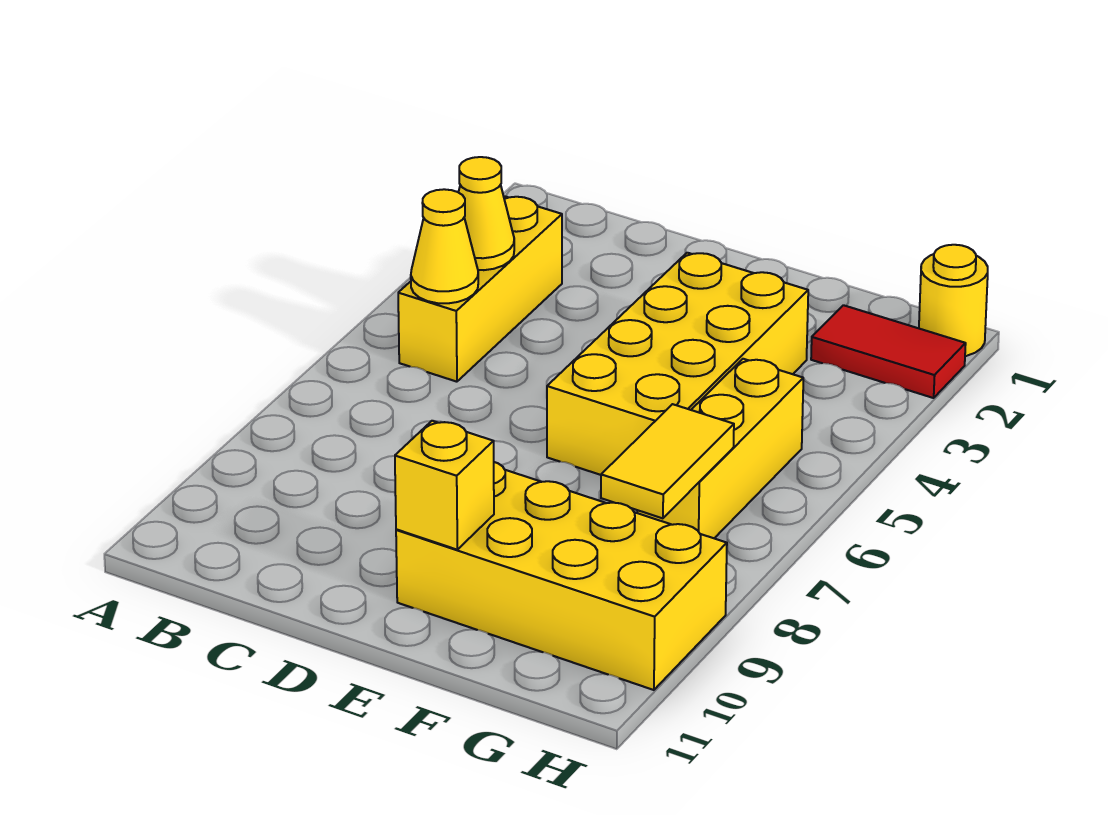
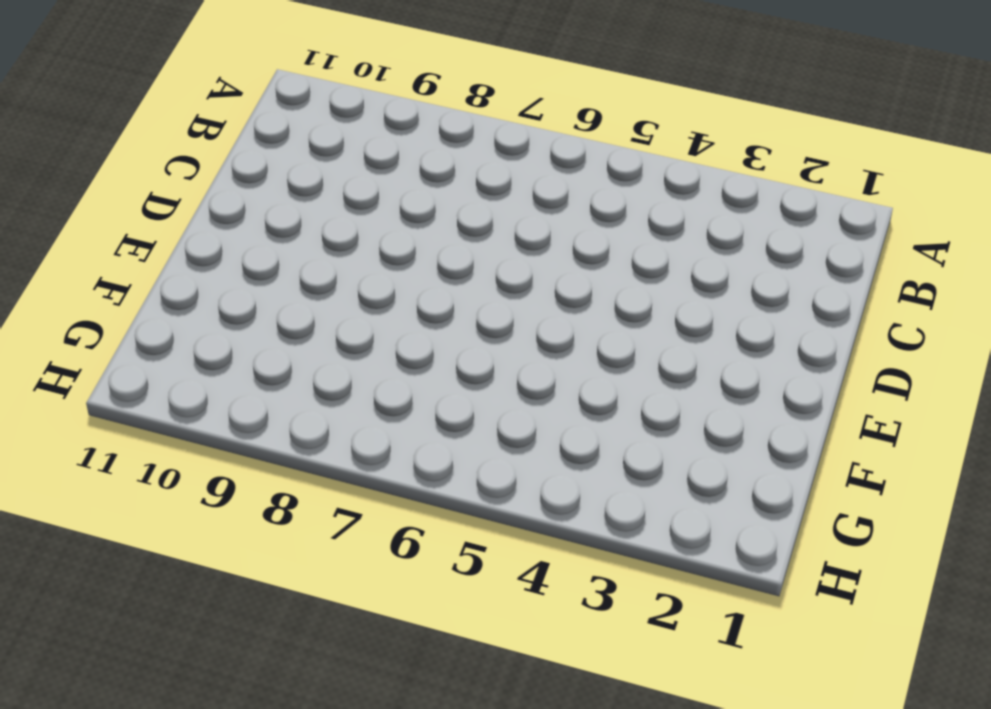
none -> yellow brick B3:B5 level 1
none -> yellow brick E3:F6 level 1

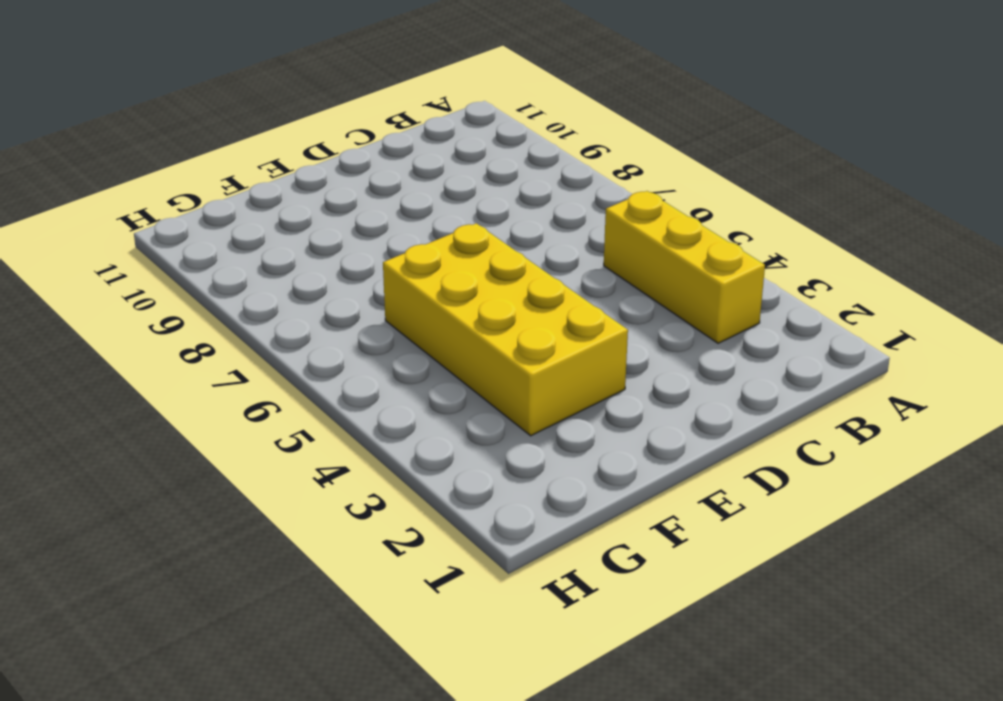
none -> yellow brick E9:H10 level 1
none -> red tile G2:H2 level 1

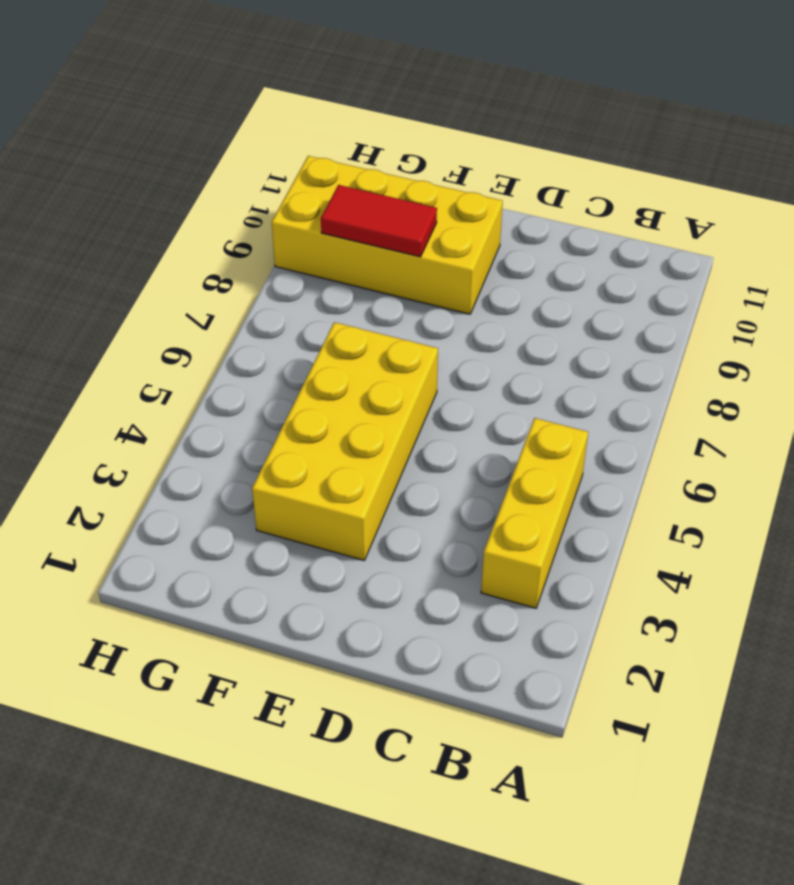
red tile F9:G9 level 2 -> red tile G2:H2 level 1
none -> yellow brick G5:G7 level 1
none -> yellow round brick H1 level 1

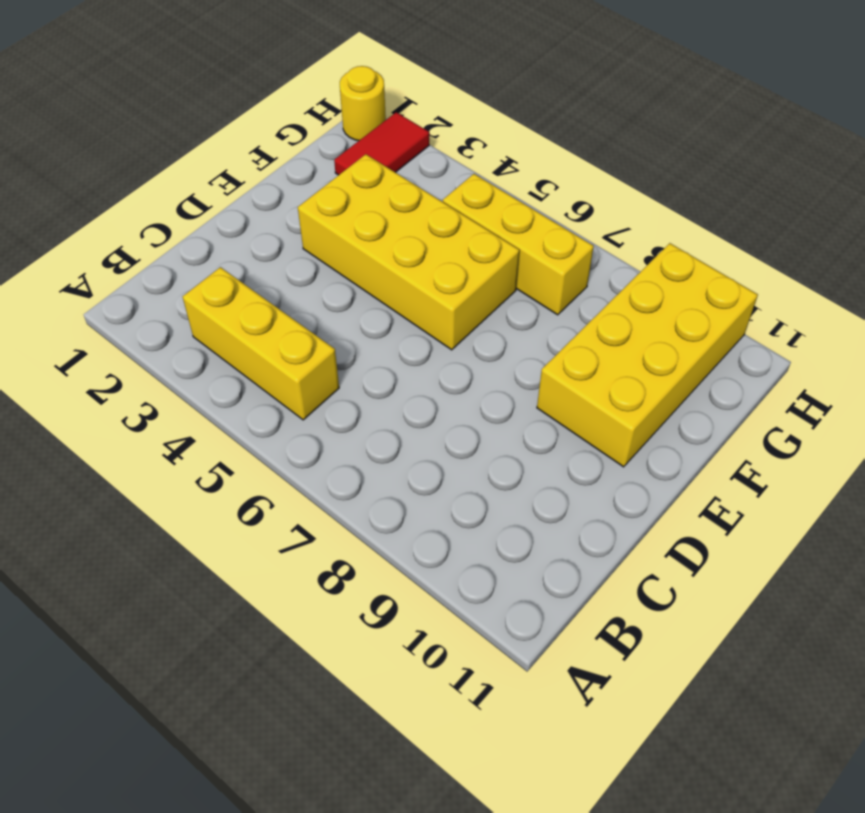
none -> yellow cone B4 level 2
none -> yellow cone B5 level 2

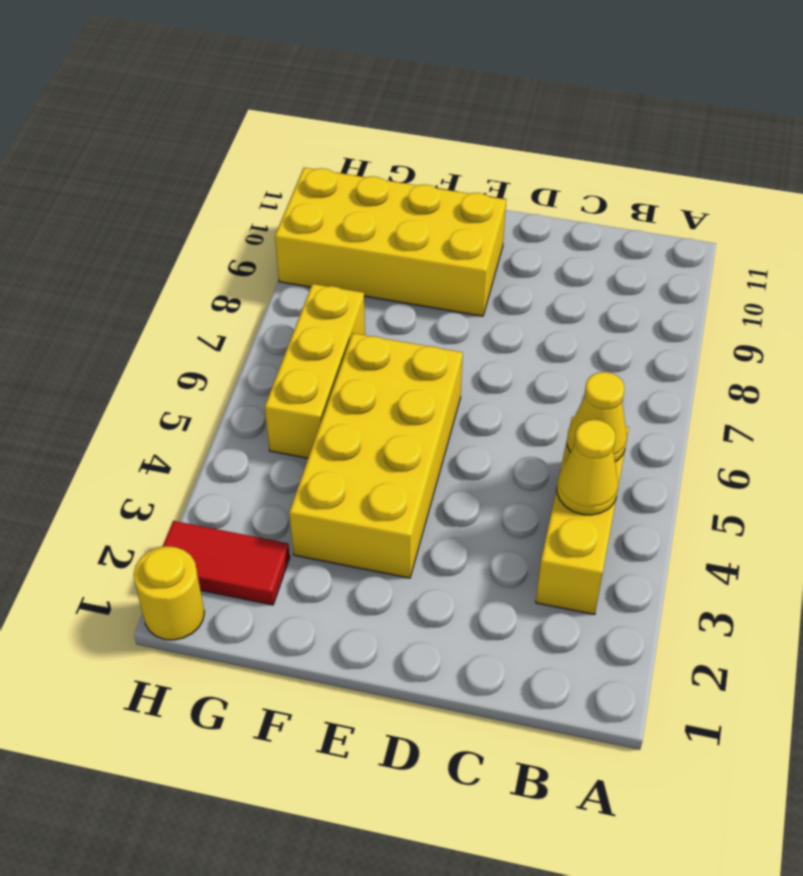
none -> yellow brick E10 level 2
none -> yellow tile G7:G8 level 2

